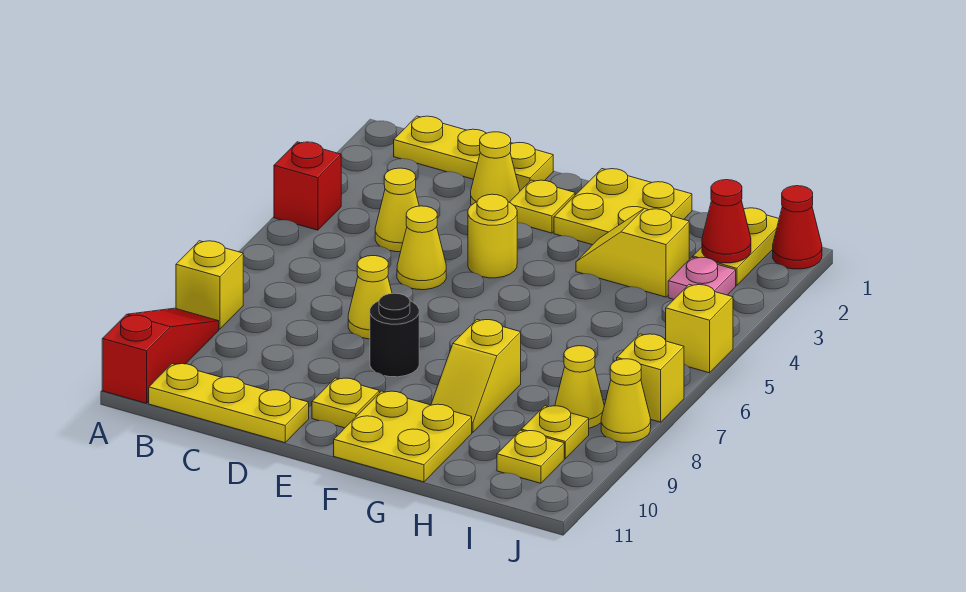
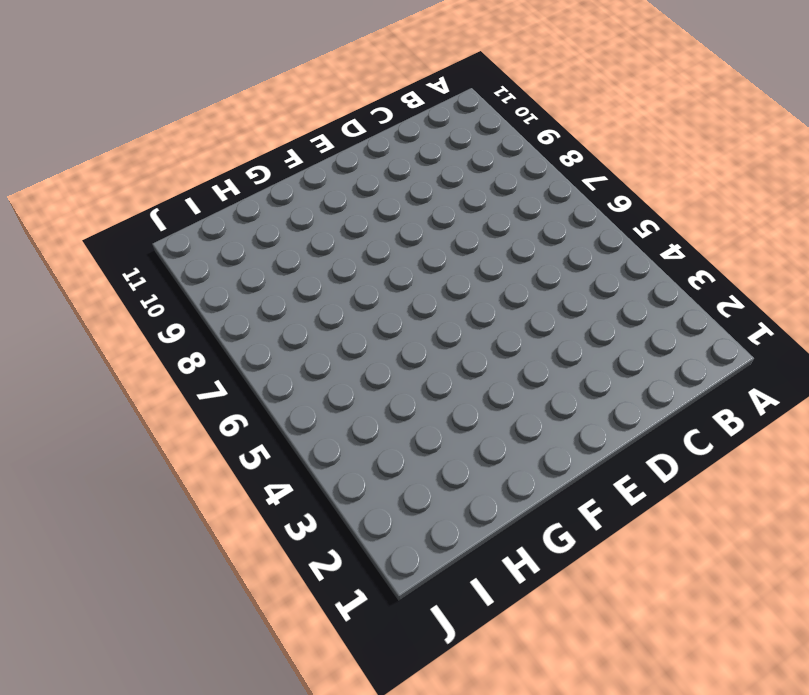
none -> red brick A4 level 1
none -> yellow brick A8 level 1
none -> red slope A9:A11 level 1 top 11

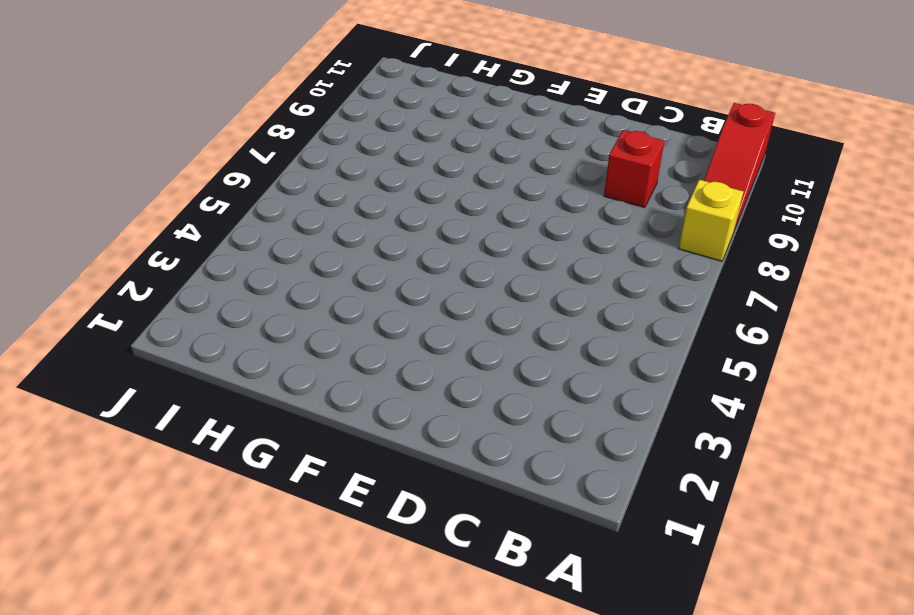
red brick C9 level 1 -> red brick A4 level 1
none -> yellow plate B1:D1 level 1
none -> yellow plate B11:D11 level 1
none -> yellow cone C4 level 1

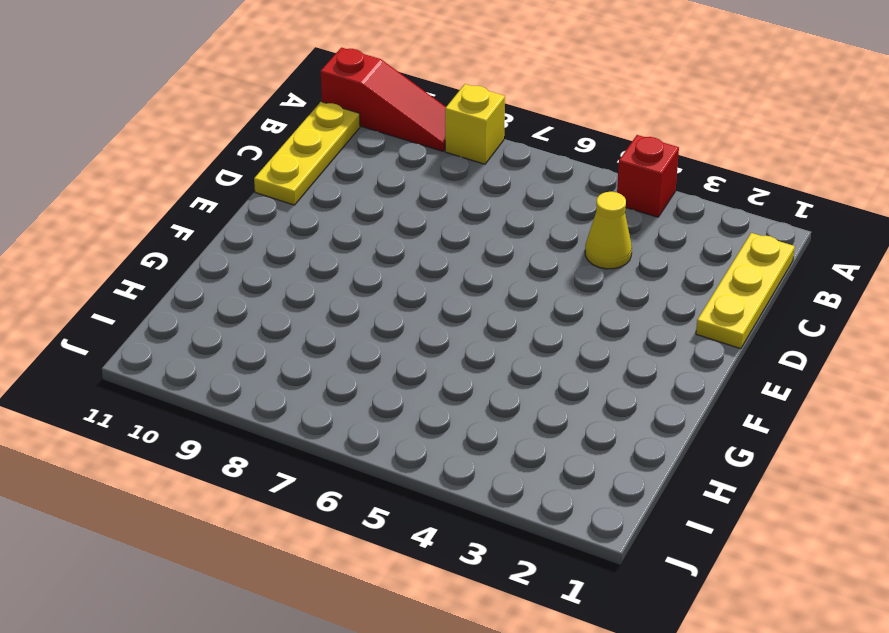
none -> yellow cone D2 level 1
none -> yellow cone D5 level 1
none -> yellow cone D7 level 1

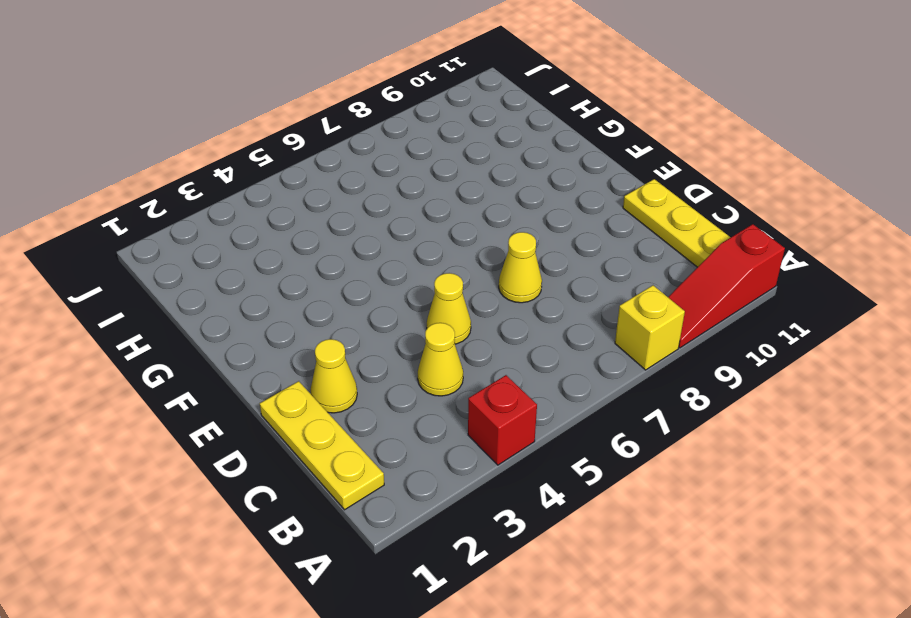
none -> yellow plate E2 level 1
none -> yellow round brick E4 level 1
none -> black round brick E8 level 1

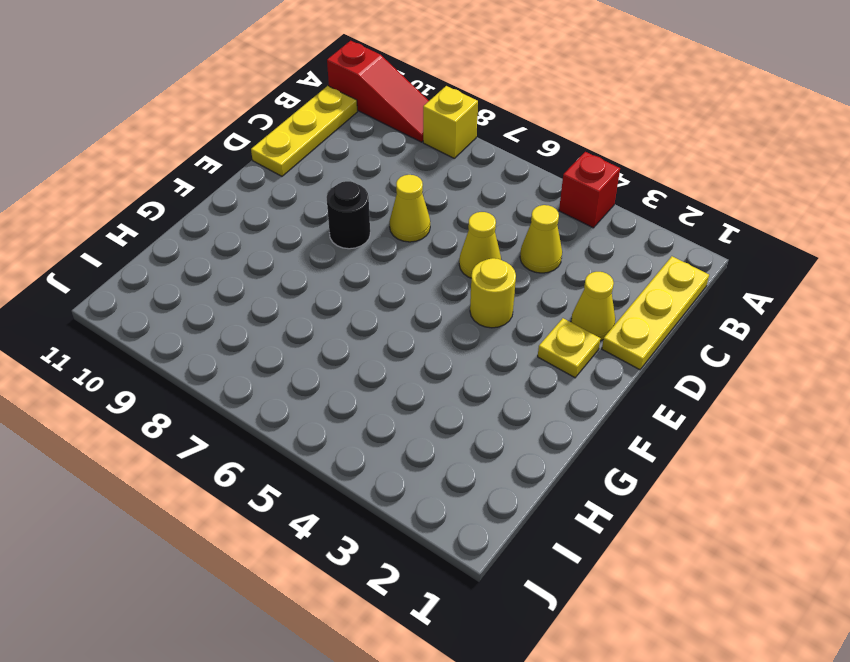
none -> yellow plate E10 level 1
none -> yellow plate F1:G2 level 1
none -> yellow plate F10:G11 level 1

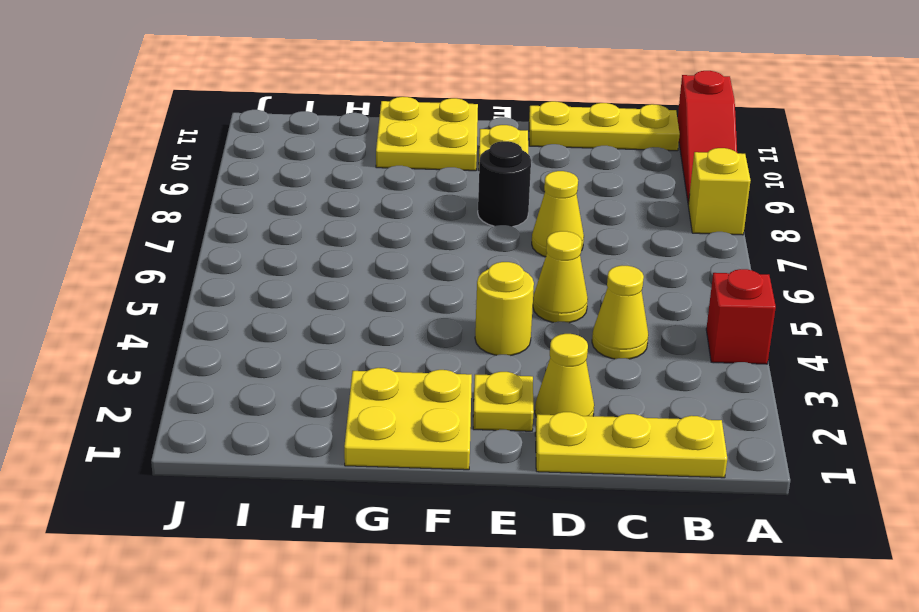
none -> yellow slope G3:H3 level 1 top H
none -> yellow slope G8:G9 level 1 top 8
none -> yellow plate I1:I2 level 1

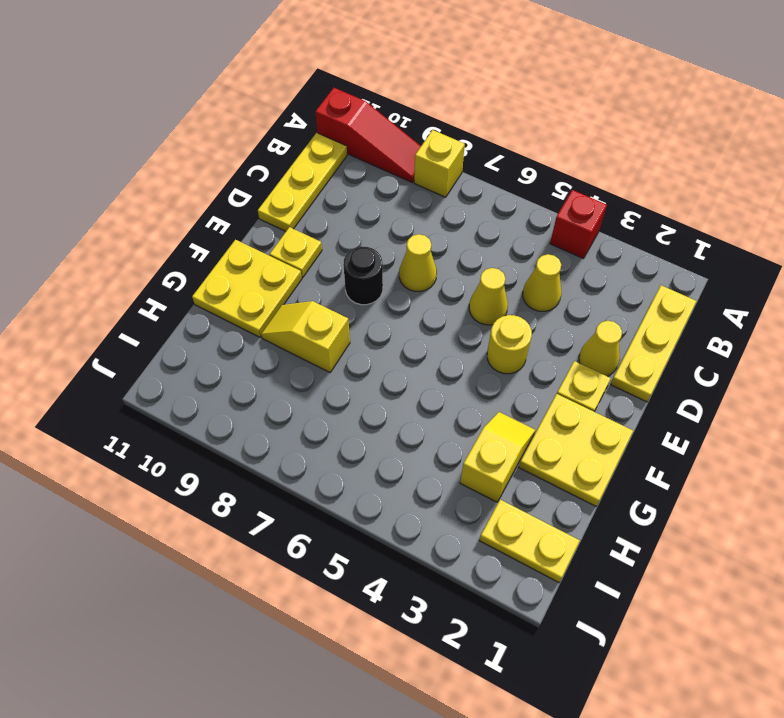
none -> pink plate I3 level 1
none -> yellow cone I8 level 1
none -> yellow plate I9 level 1

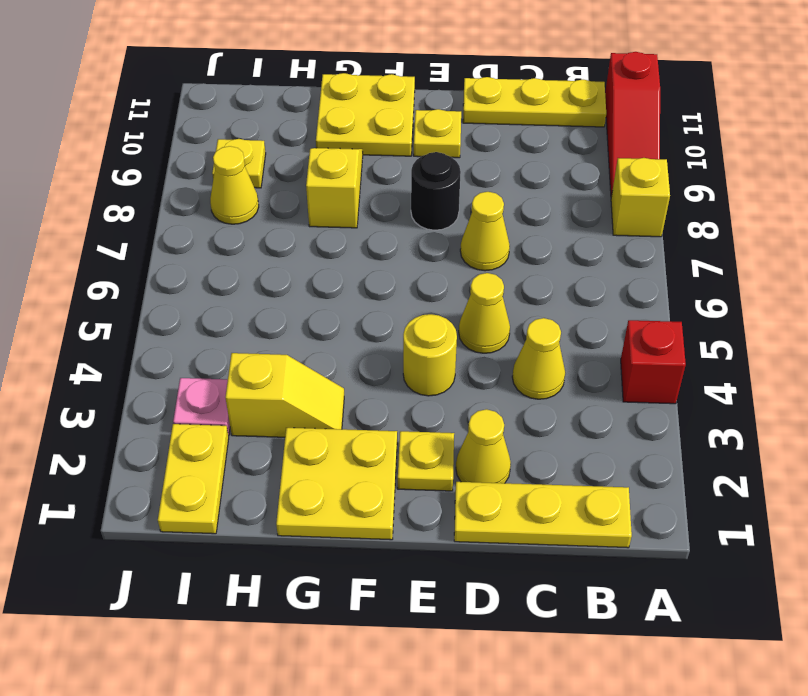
none -> yellow plate I10 level 1
none -> red cone J1 level 1
none -> yellow brick J5 level 1

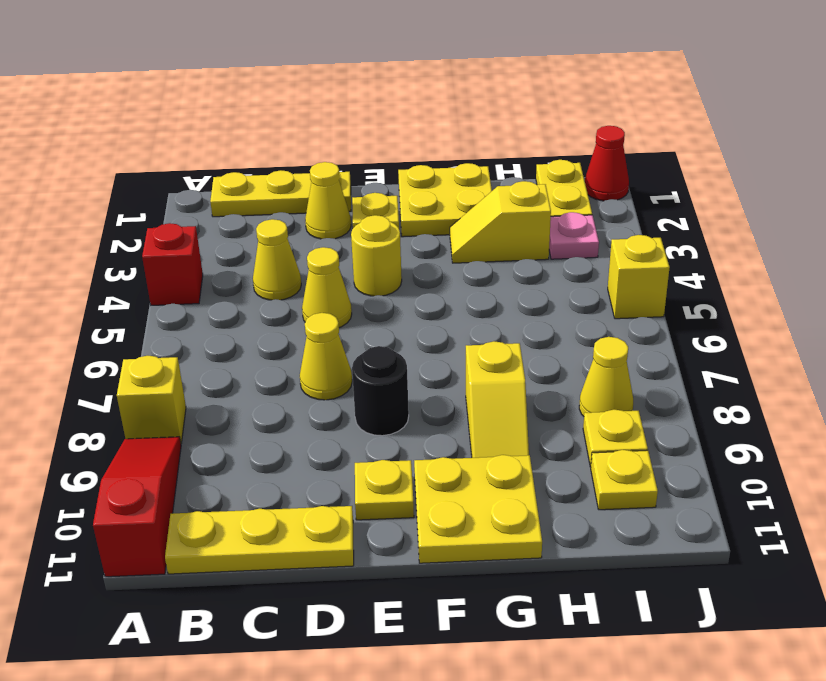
none -> yellow brick J7 level 1
none -> yellow cone J8 level 1
none -> red cone I2 level 2

